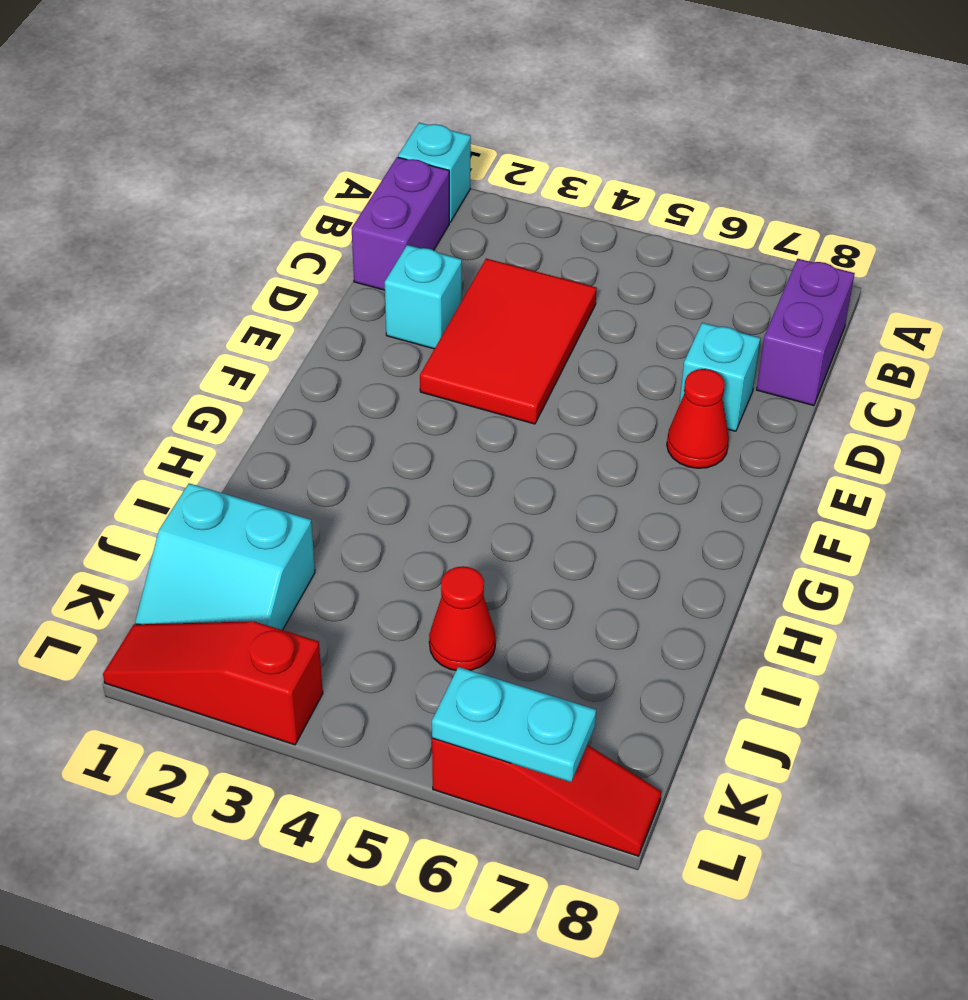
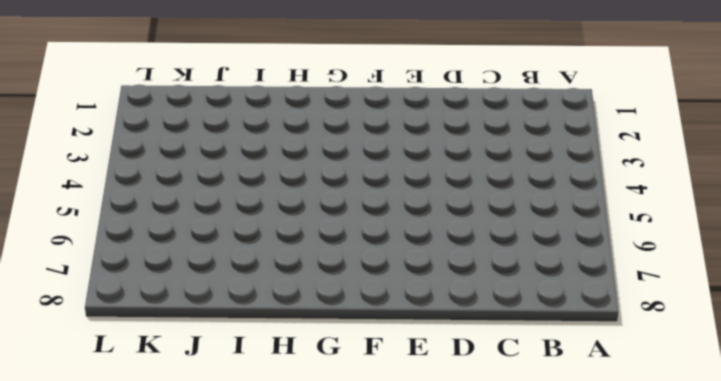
none -> cyan brick A1 level 1
none -> purple brick B1:C1 level 1
none -> purple brick B8:C8 level 1

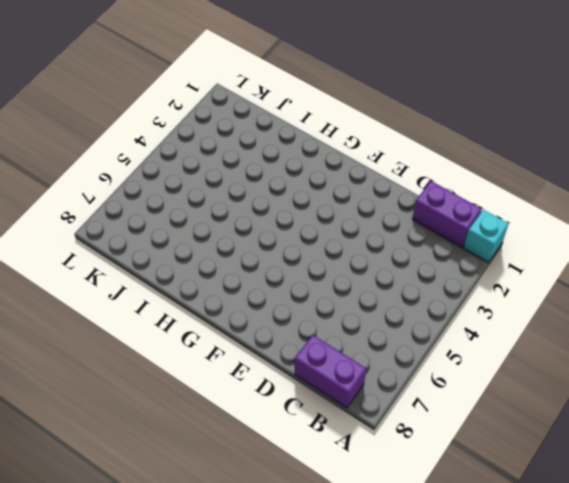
none -> red tile C3:E4 level 1
none -> cyan brick D2 level 1
none -> cyan brick D7 level 1

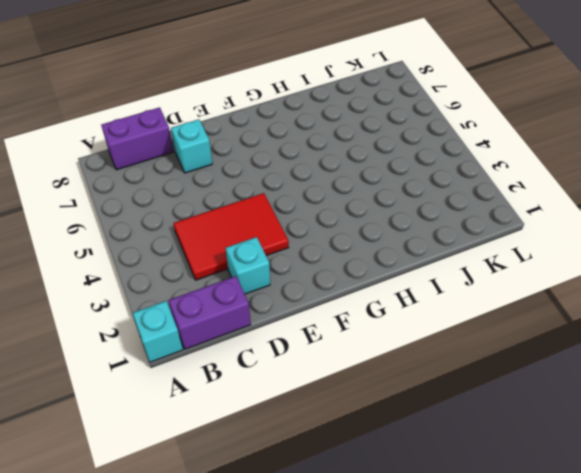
none -> red cone E7 level 1
none -> cyan slope J1:K2 level 1 top J
none -> red cone J5 level 1

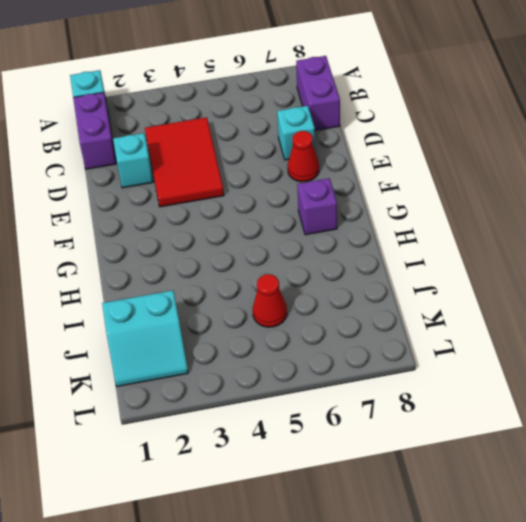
purple brick G7 level 1 -> none
none -> red slope L1:L3 level 1 top 3
none -> red slope L6:L8 level 1 top 6
none -> cyan plate L6:L7 level 2

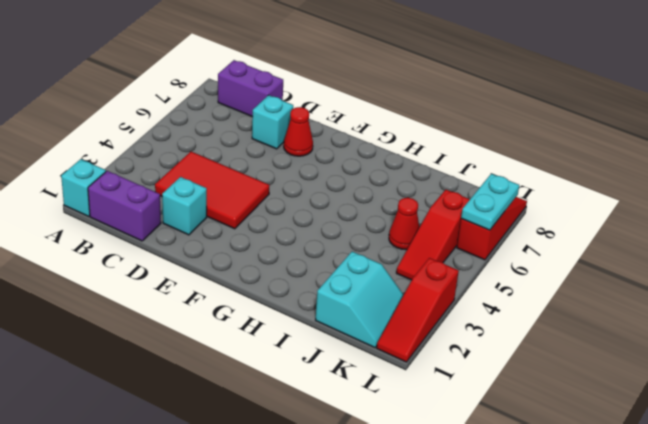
red slope K4:K6 level 1 top 6 -> none

